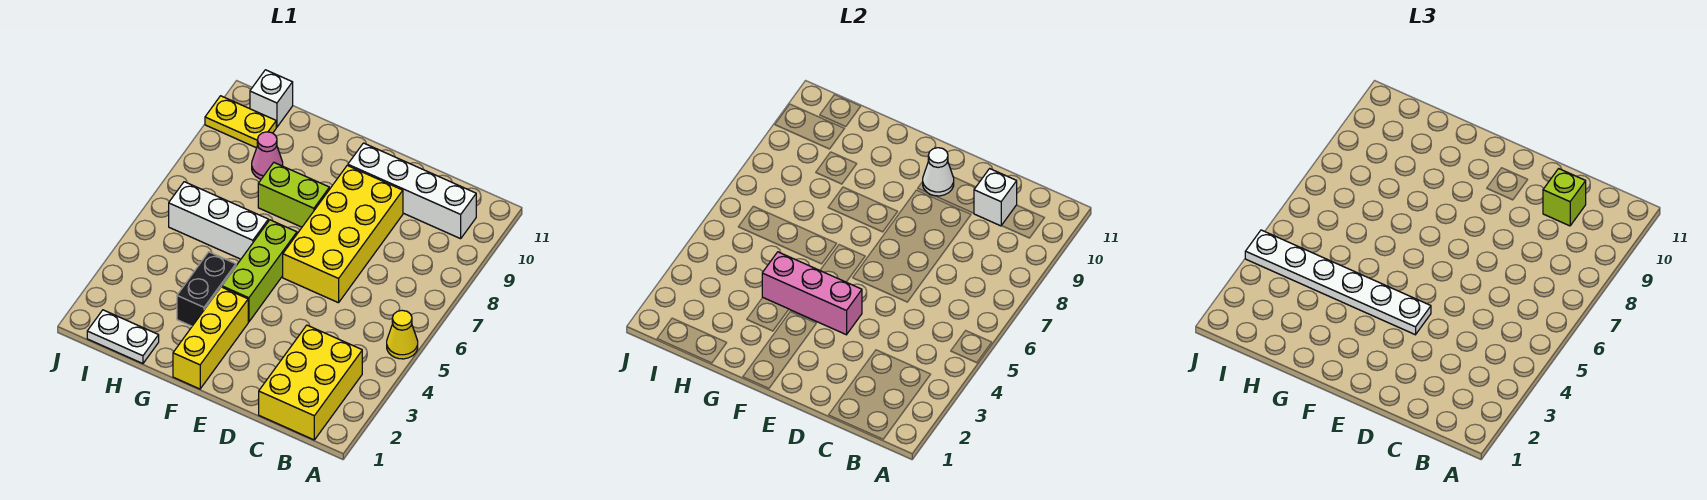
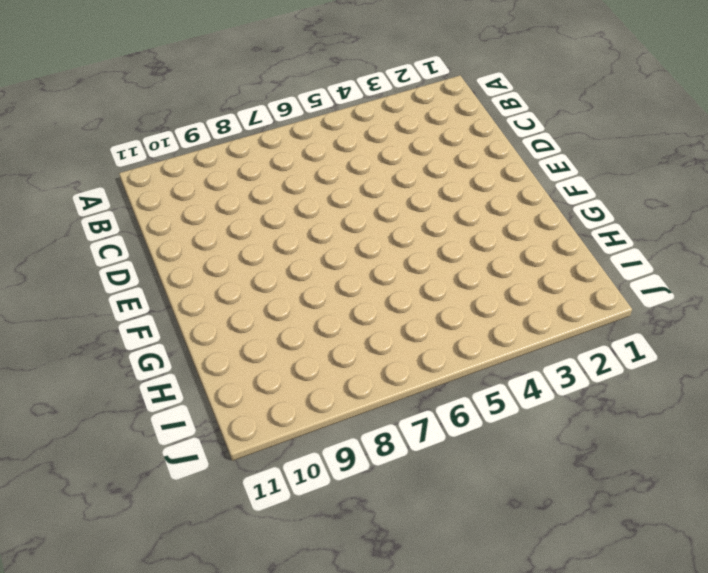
none -> yellow cone A5 level 1
none -> yellow brick B1:C3 level 1
none -> white brick B10:E10 level 1

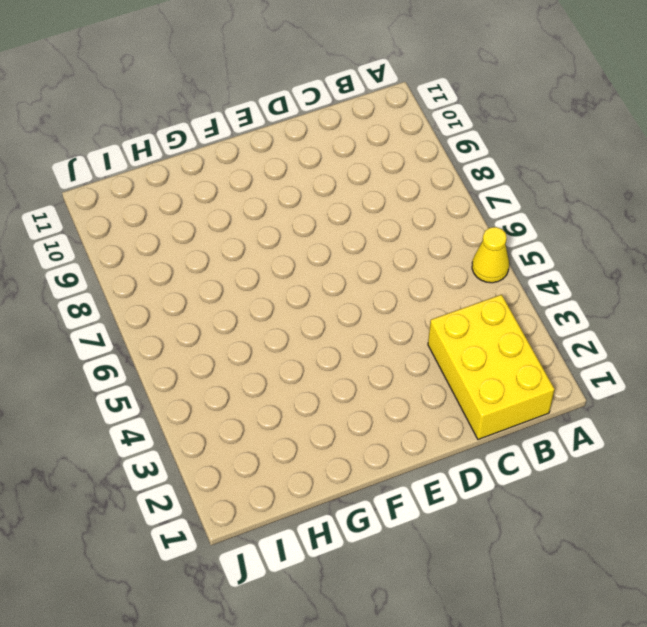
none -> white brick B10:E10 level 1
none -> yellow brick D6:E9 level 1
none -> yellow brick F1:F3 level 1

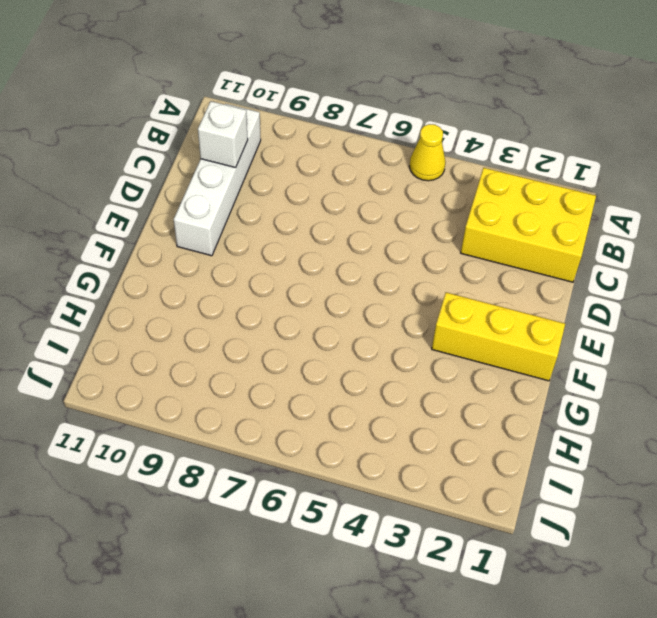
none -> yellow brick D6:E9 level 1
none -> lime brick F4:F6 level 1
none -> lime brick F8:G8 level 1

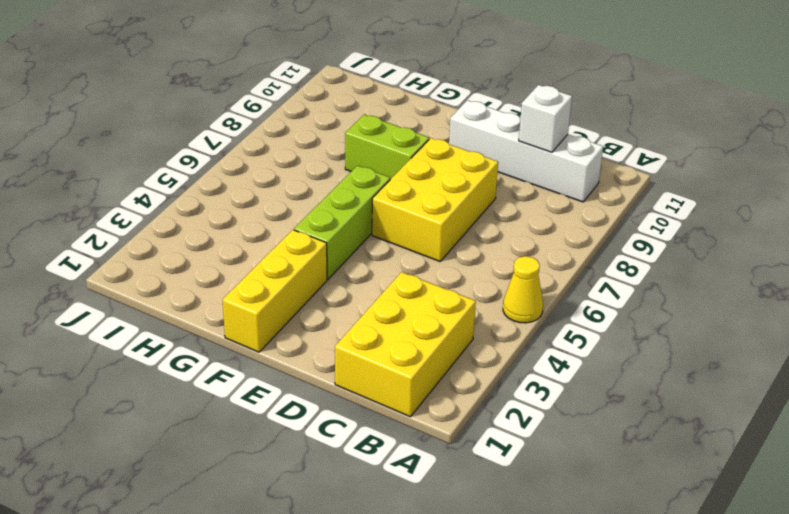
yellow brick D6:E8 level 1 -> yellow brick D6:E9 level 1
none -> black brick G3:G4 level 1
none -> white brick G6:I6 level 1
none -> white plate H1:I1 level 1

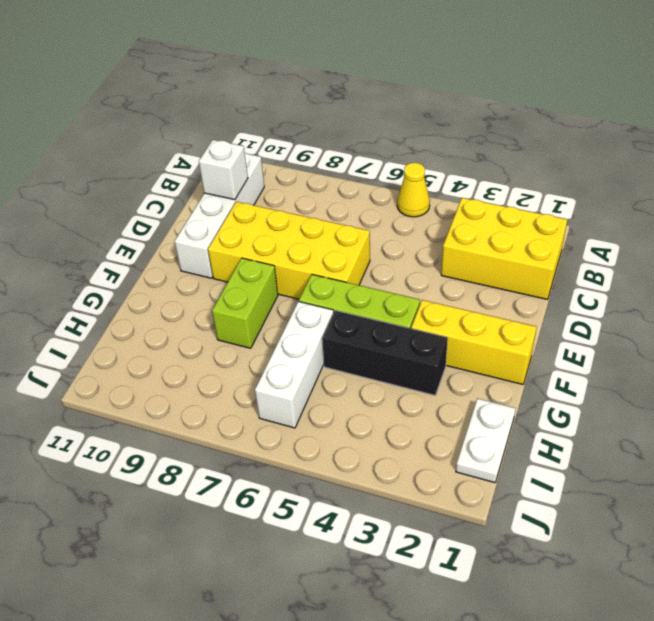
black brick G3:G5 level 1 -> black brick G3:G4 level 1
none -> pink cone H9 level 1
none -> yellow plate I10:J10 level 1
none -> white brick I11 level 1

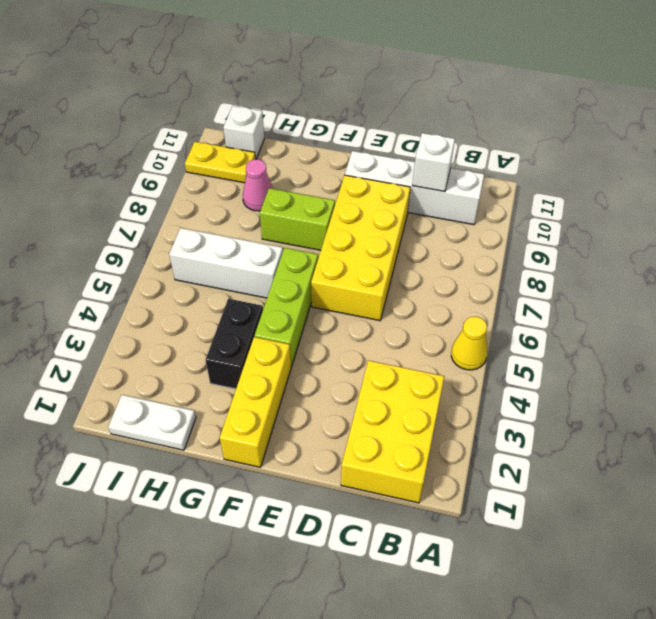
none -> pink brick E4:G4 level 2
none -> white cone E10 level 2
none -> lime brick C10 level 3

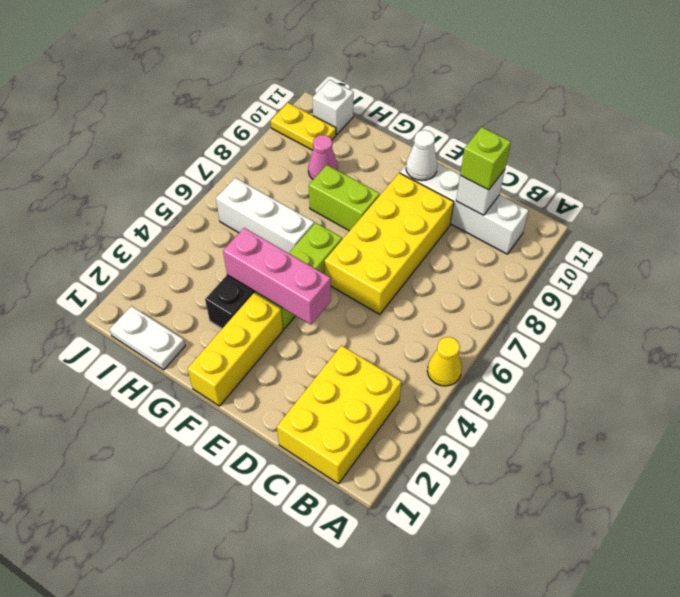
none -> white plate E4:J4 level 3

